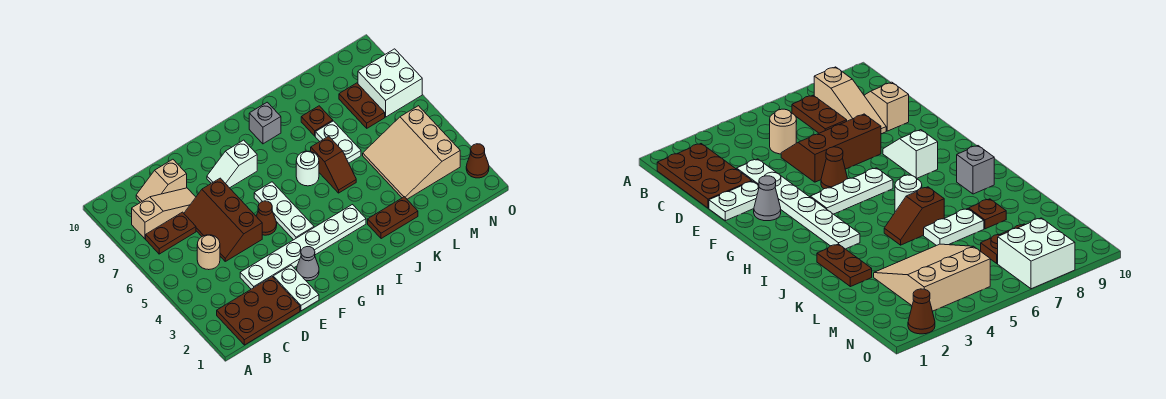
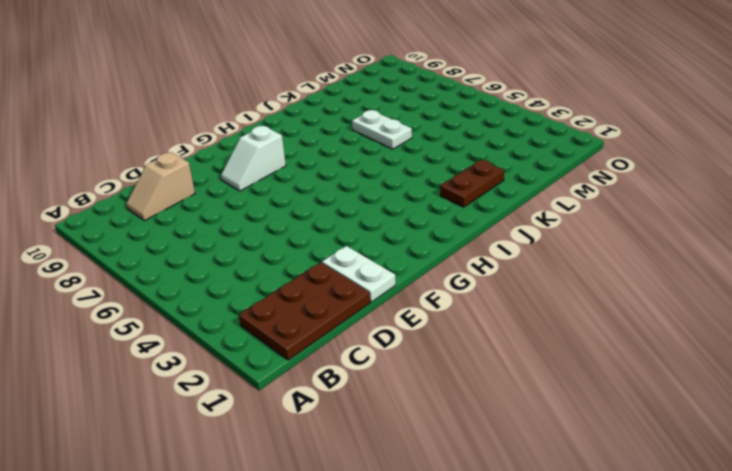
none -> brown plate B7:C7 level 1
none -> tan slope B8:D8 level 1 top B
none -> tan round brick C5 level 1

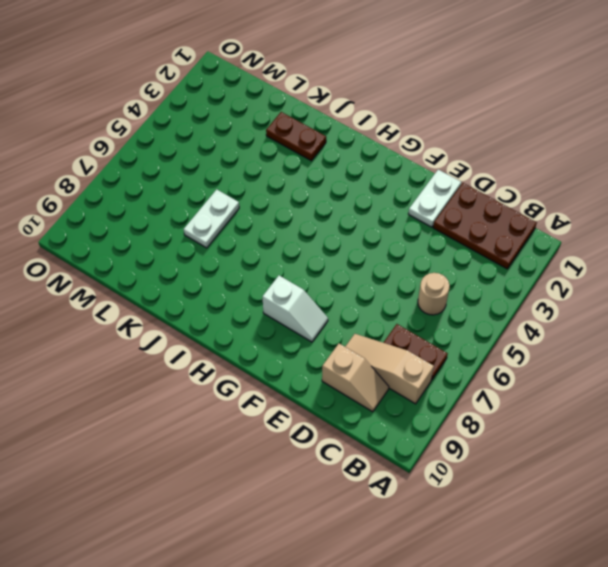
none -> white plate D3:I3 level 1
none -> brown slope D5:E7 level 1 top E
none -> grey cone F2 level 1

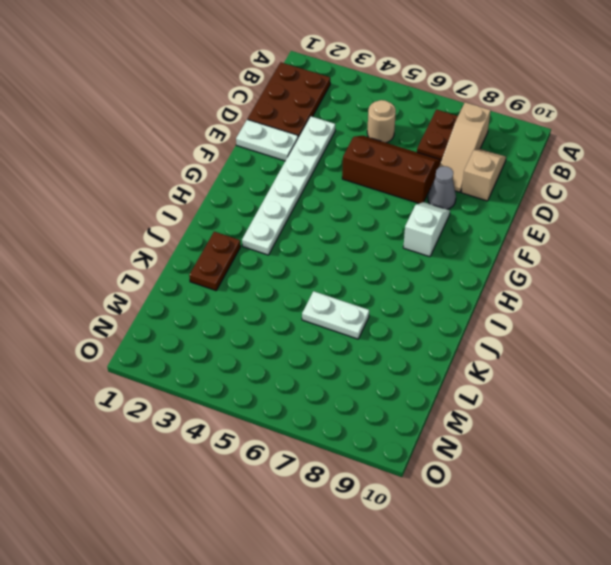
grey cone E8 level 1 -> grey cone F2 level 1
none -> brown cone F5 level 1
none -> white plate G4:G6 level 1
none -> white round brick I6 level 1

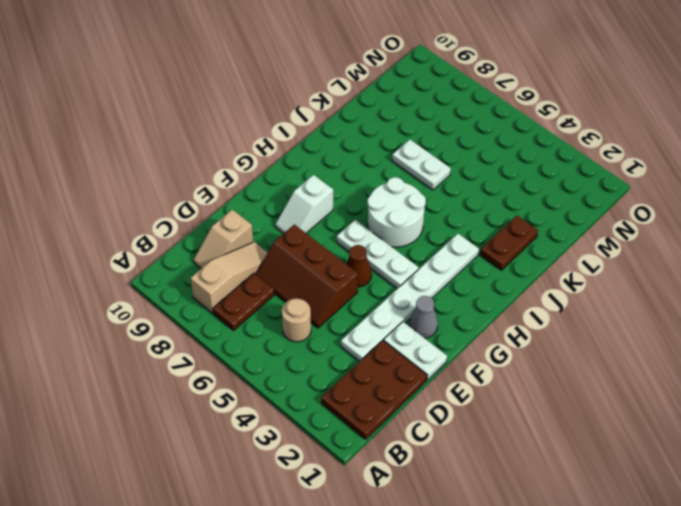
white round brick H5:I6 level 1 -> white round brick I6 level 1
none -> grey brick I9 level 1
none -> brown slope J5:J6 level 1 top 6
none -> brown plate K8 level 1

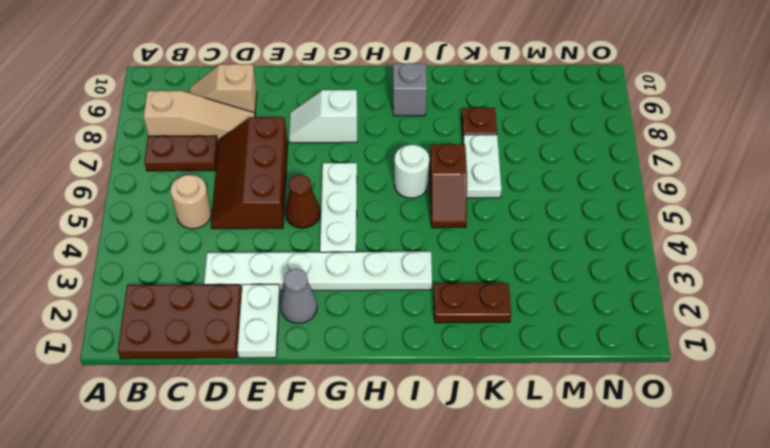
none -> tan slope L3:N5 level 1 top N
none -> brown plate M7:M8 level 1
none -> white brick N7:O8 level 1

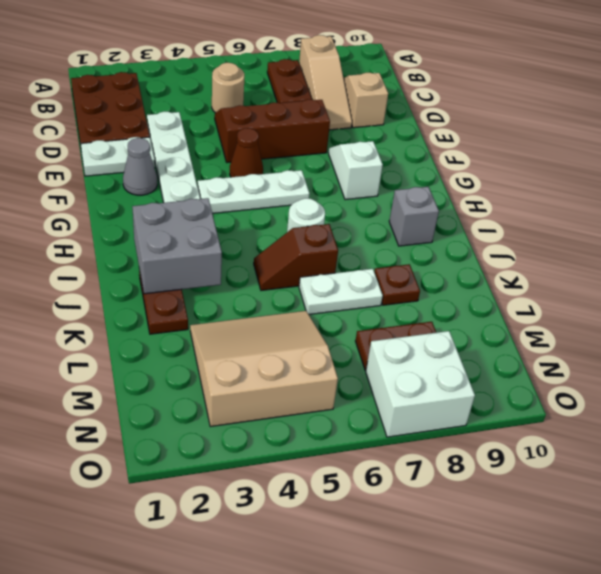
grey brick I2:J3 level 2 -> none
none -> brown cone O2 level 1

